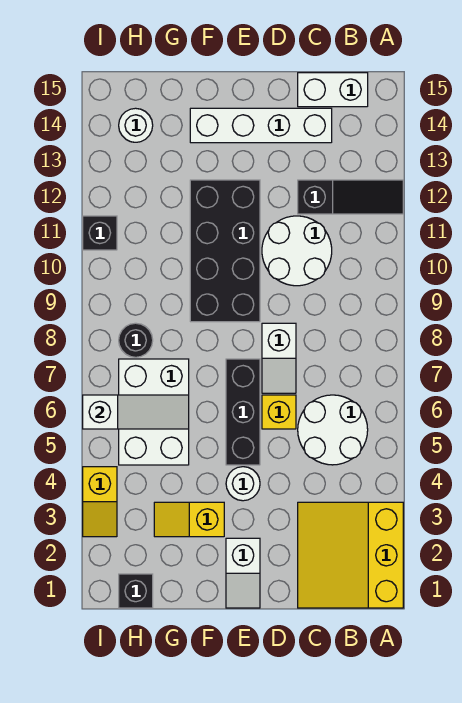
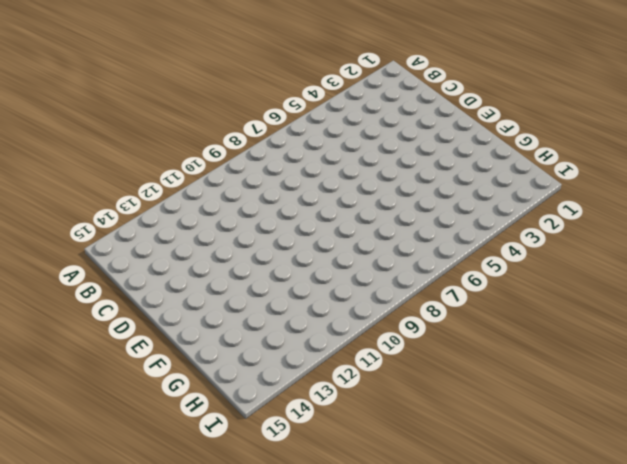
none -> yellow slope A1:C3 level 1 top A
none -> black slope A12:C12 level 1 top C
none -> white round brick B5:C6 level 1

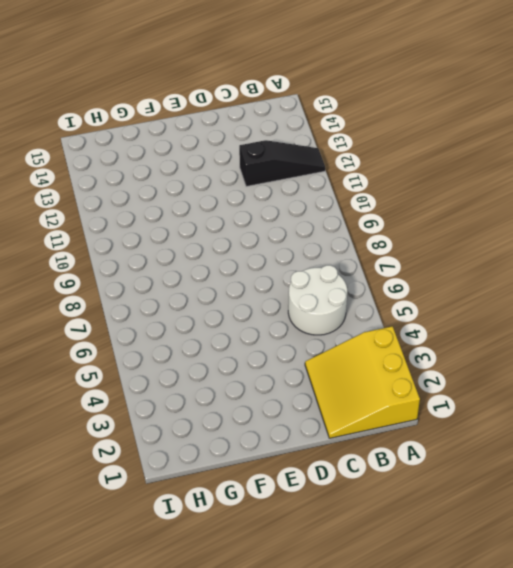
none -> white brick B15:C15 level 1
none -> white round brick C10:D11 level 1
none -> white brick C14:F14 level 1

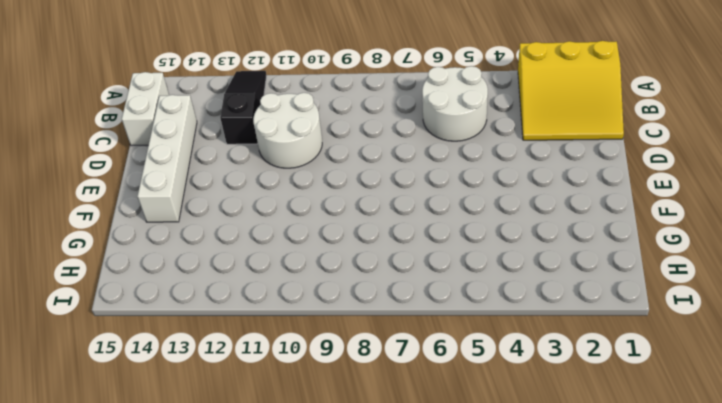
none -> yellow brick D6 level 1
none -> white slope D7:D8 level 1 top 8
none -> white slope E1:E2 level 1 top 2

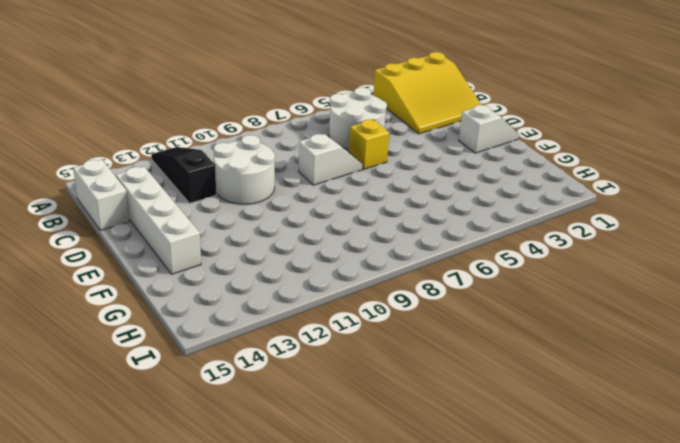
none -> white round brick E4 level 1
none -> black brick E5:E7 level 1
none -> black brick E9:F12 level 1

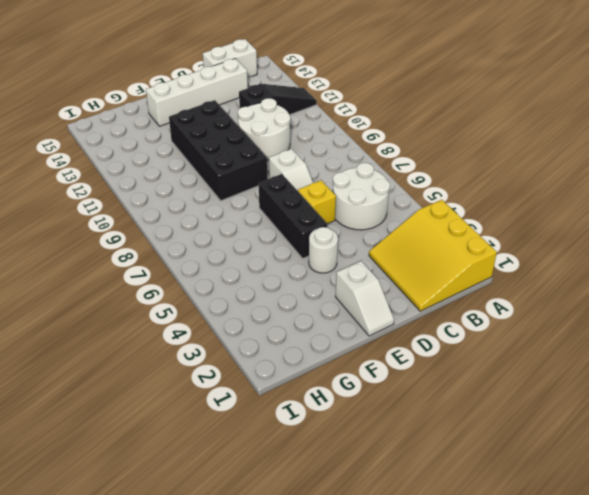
none -> yellow slope F3:G3 level 1 top F
none -> white brick G5:H7 level 1
none -> black brick H1 level 1

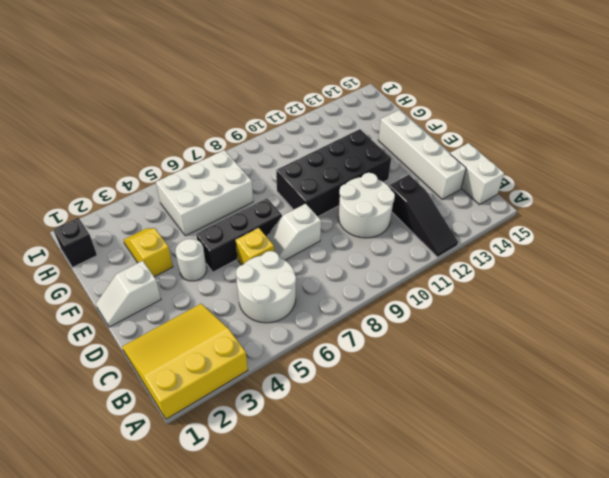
none -> black round brick H8 level 1
none -> white round brick H14 level 1
none -> yellow slope I3:I4 level 1 top 4

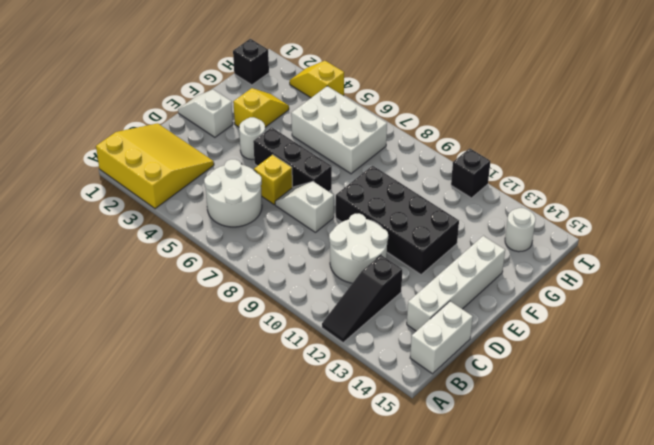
none -> black round brick H8 level 1
none -> white slope G6:I6 level 2 top I

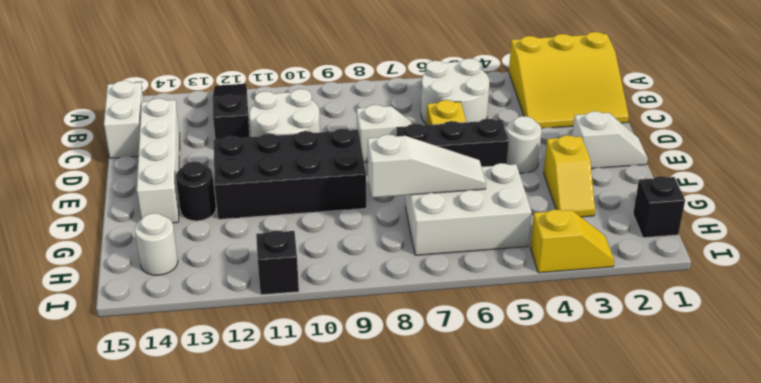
black round brick F13 level 1 -> black round brick H8 level 1
white slope G6:G8 level 2 top 8 -> white slope G6:I6 level 2 top I

